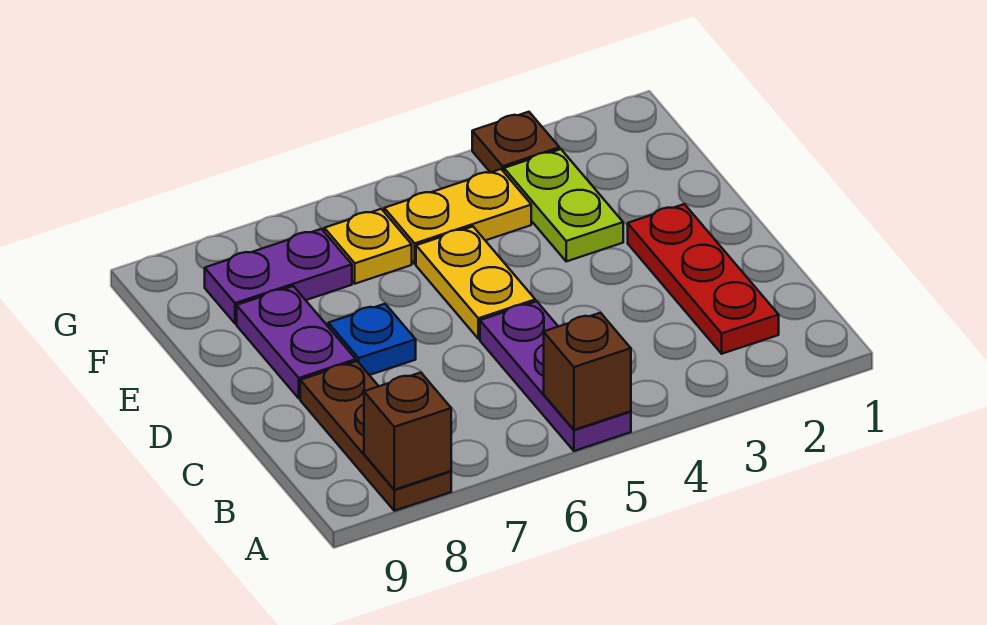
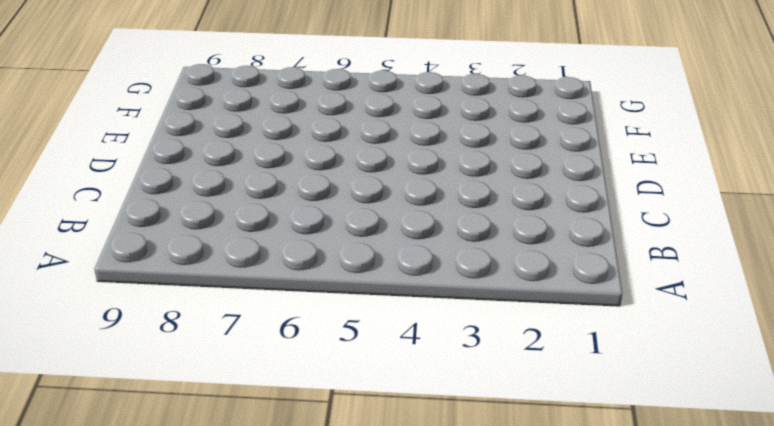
none -> purple plate A5:C5 level 1
none -> brown plate A8:C8 level 1
none -> red plate B2:D2 level 1

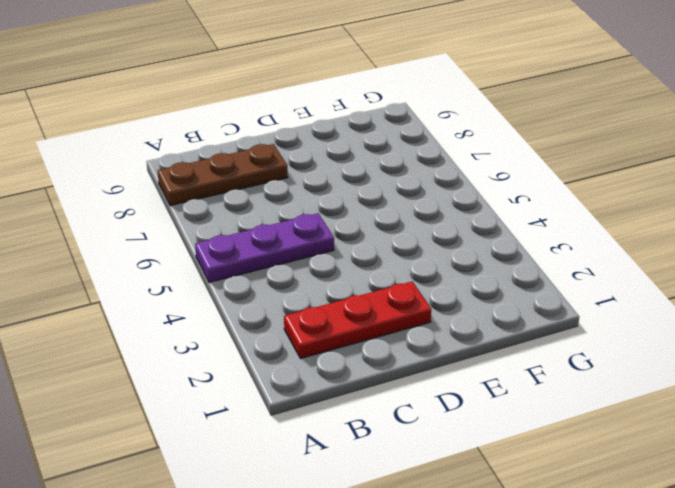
none -> yellow plate D5:E5 level 1
none -> blue plate D7 level 1
none -> purple plate D8:E8 level 1

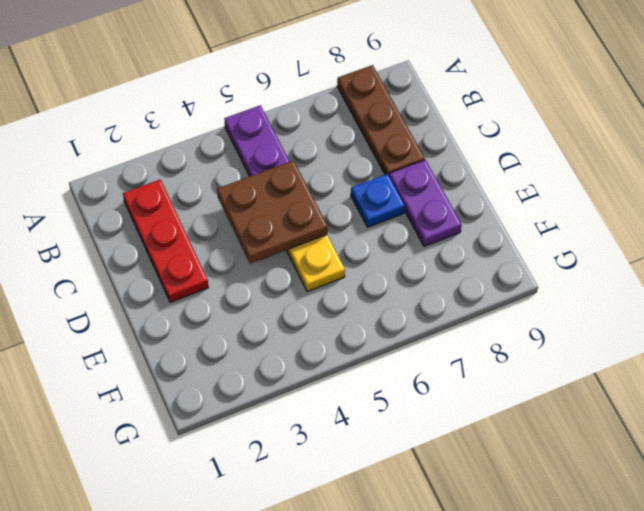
brown plate C4:D5 level 2 -> none
none -> lime plate E3:F3 level 1
none -> yellow plate F4:F5 level 1
none -> yellow plate F6 level 1

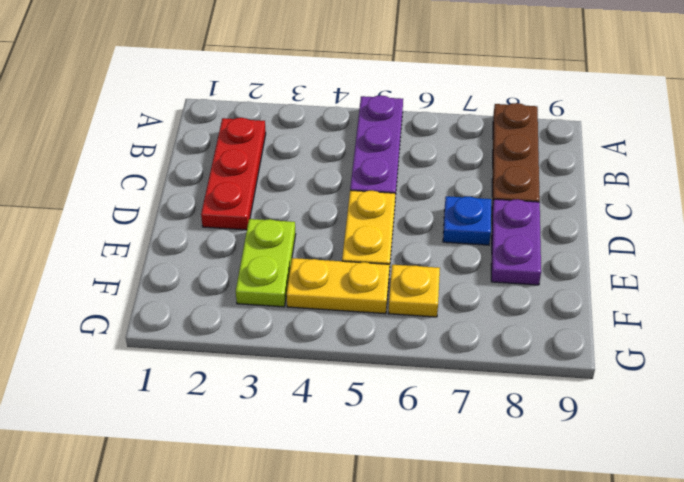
none -> purple plate F7:F8 level 1
none -> brown plate G3 level 1
none -> brown brick A5 level 2

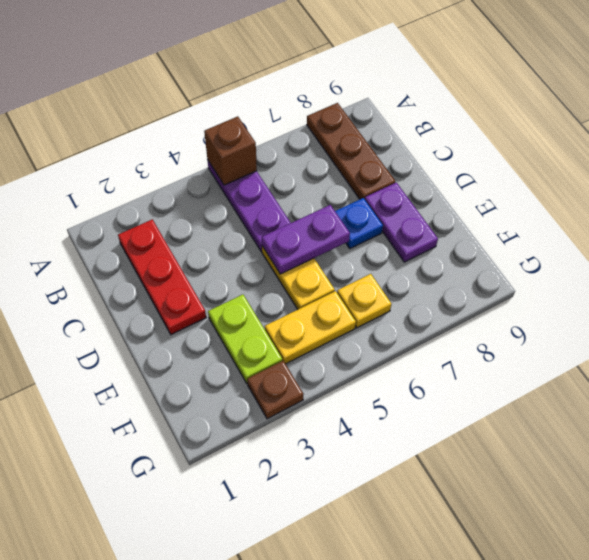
purple plate D5:D6 level 2 -> purple plate F7:F8 level 1
none -> brown brick A8 level 2

